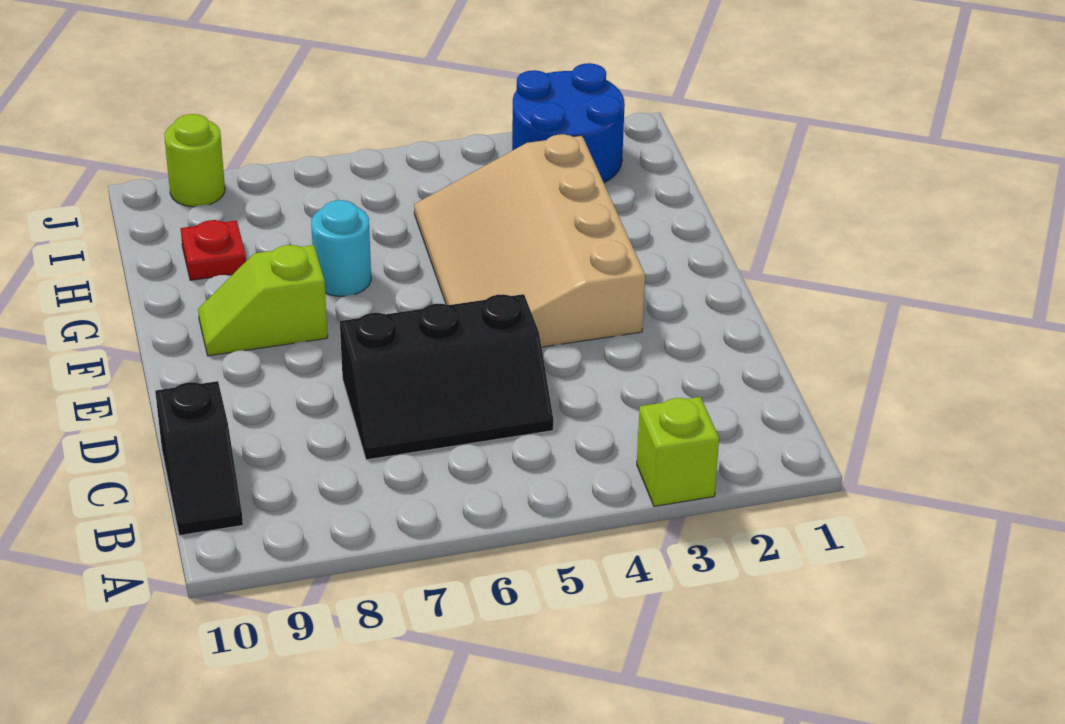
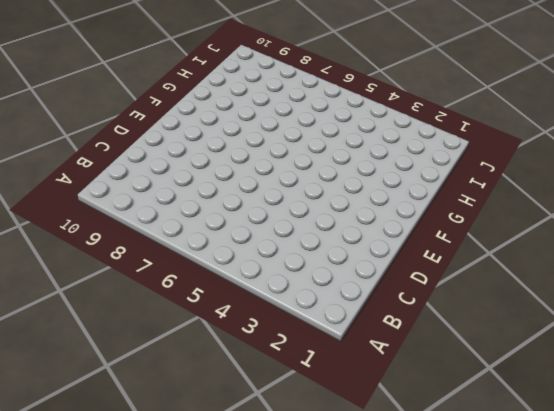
none -> lime brick A3 level 1
none -> black slope B10:C10 level 1 top C

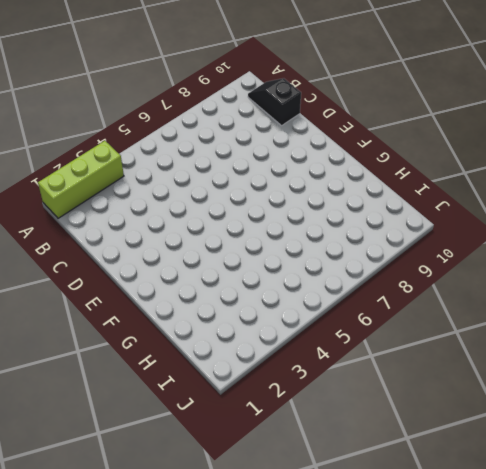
lime brick A1:A3 level 1 -> lime brick A3 level 1
none -> black slope C5:D7 level 1 top D
none -> tan slope E3:H5 level 1 top 3

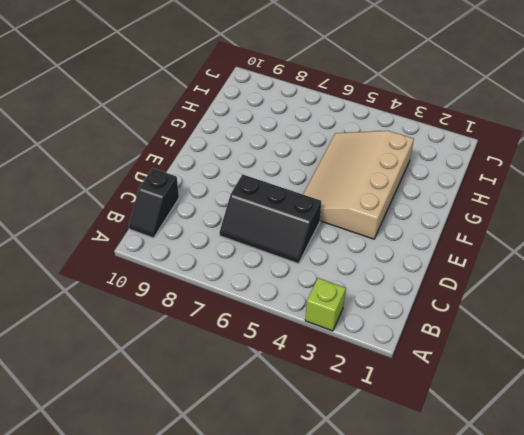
none -> lime slope F8:F9 level 1 top 8
none -> cyan round brick G7 level 1

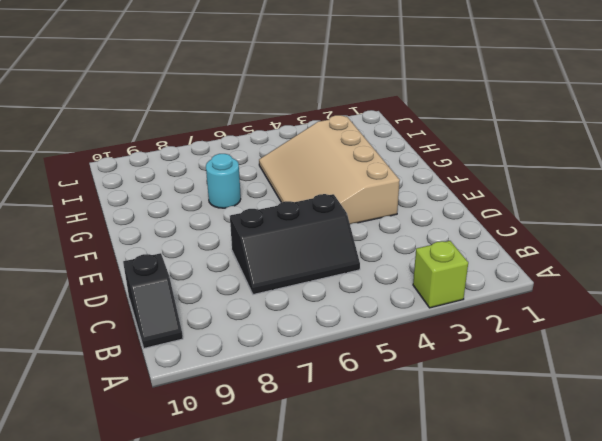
none -> lime slope F8:F9 level 1 top 8
none -> red plate H9 level 1

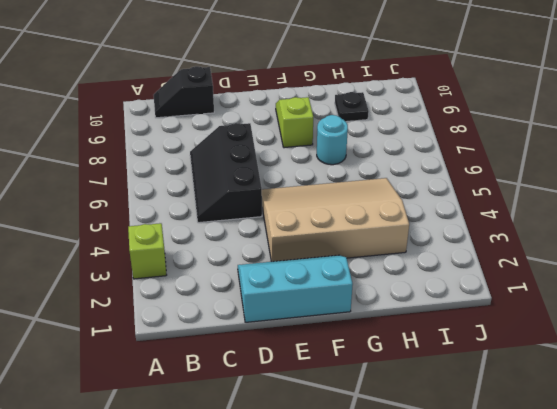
cyan slope D1:F2 level 1 top 1 -> none
black plate H9 level 1 -> red plate H9 level 1
none -> blue round brick I2:J3 level 1
none -> lime round brick J9 level 1

